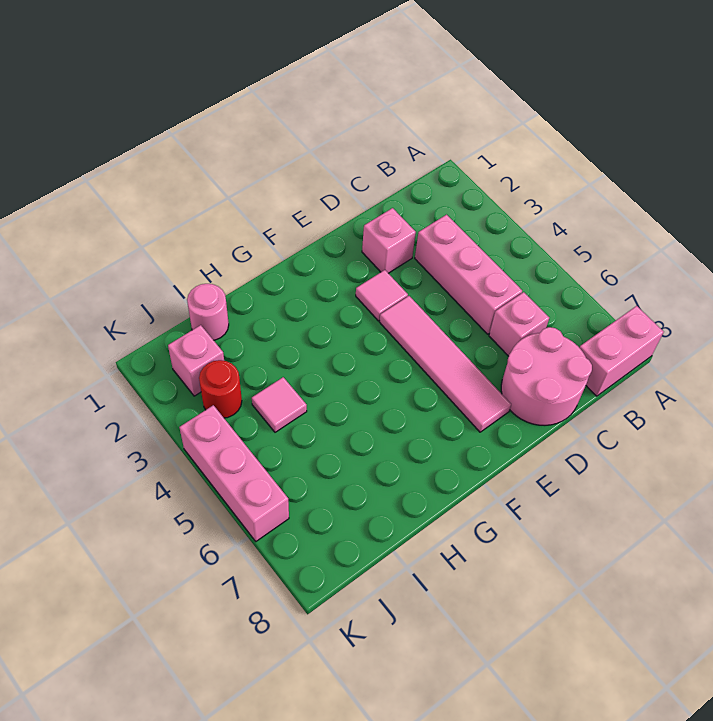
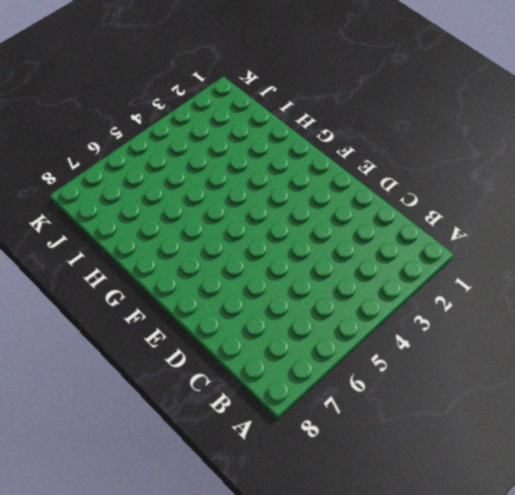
none -> pink brick A8:B8 level 1
none -> pink brick C3:C5 level 1
none -> pink brick C6 level 1

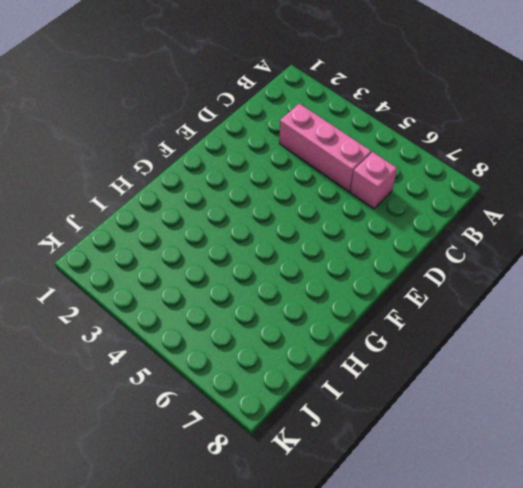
none -> pink brick A8:B8 level 1
none -> pink round brick C7:D8 level 1
none -> pink brick D2 level 1

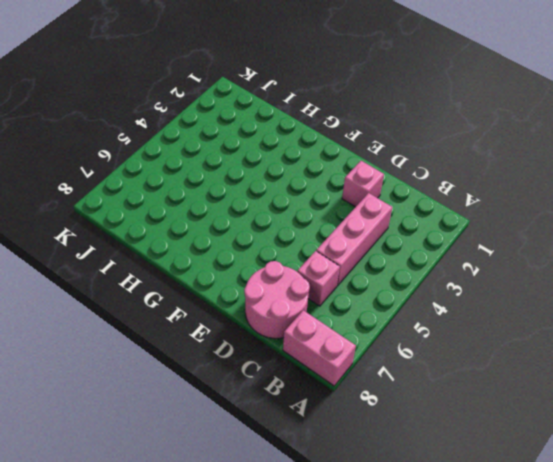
none -> pink tile E3 level 1
none -> pink tile E4:E7 level 1
none -> pink round brick I1 level 1

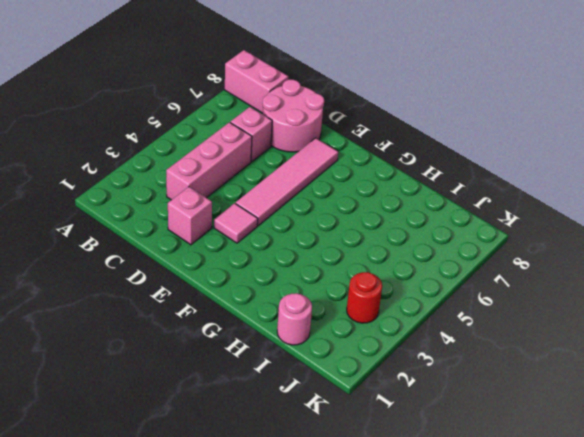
none -> pink tile I4 level 1
none -> pink brick J2 level 1
none -> pink brick K4:K6 level 1

